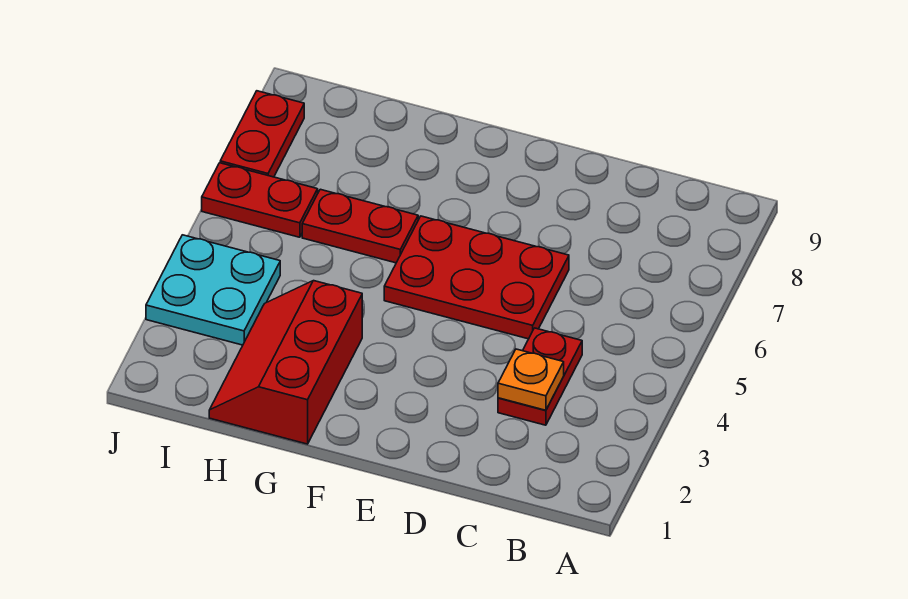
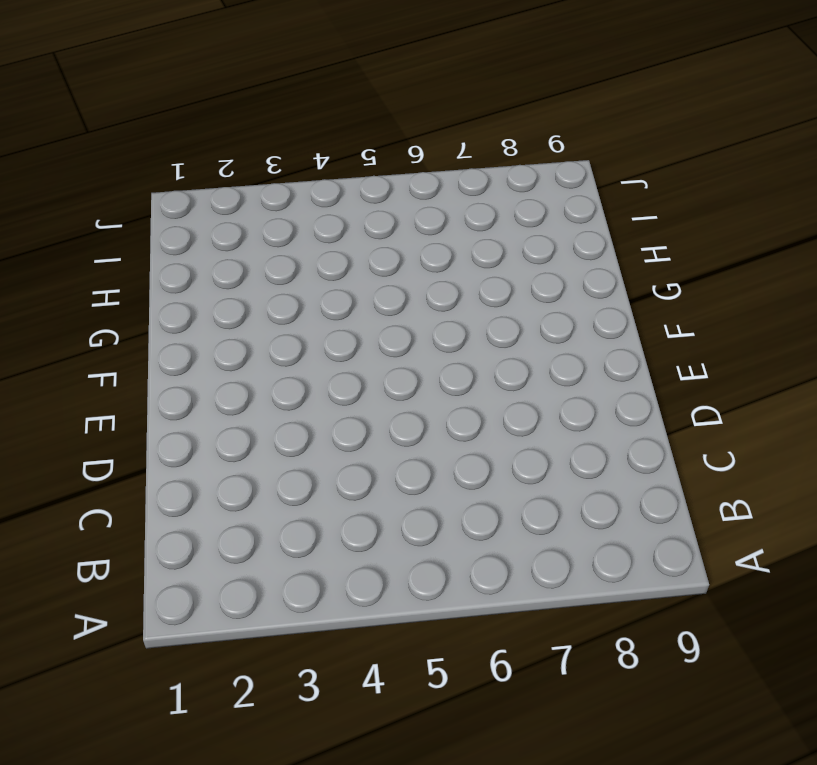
none -> red plate C3:C4 level 1
none -> red plate D5:F6 level 1

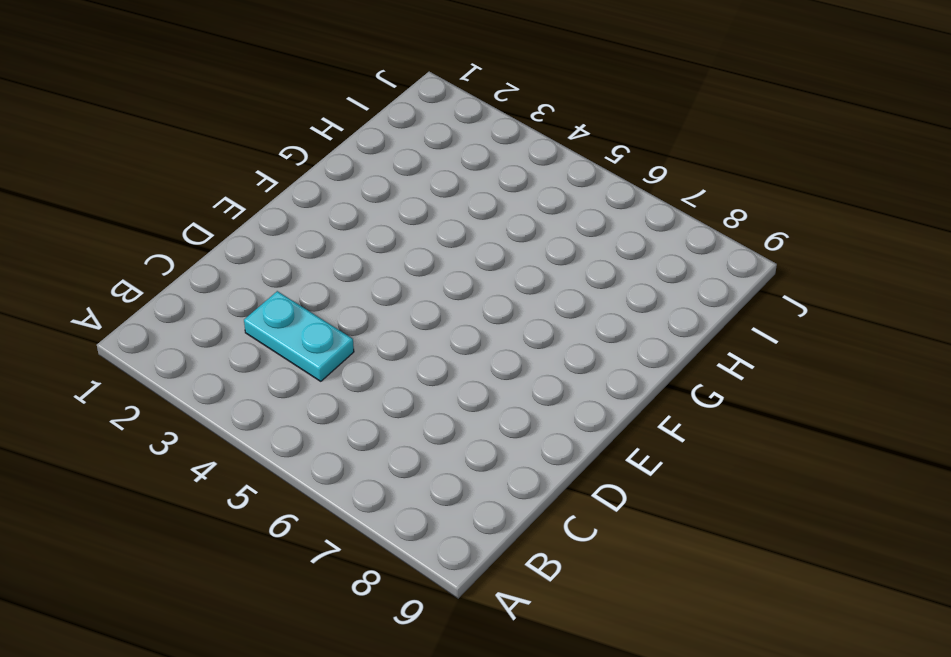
cyan plate C3:C4 level 1 -> red plate C3:C4 level 1
none -> red plate D5:F6 level 1
none -> red slope G1:H3 level 1 top G

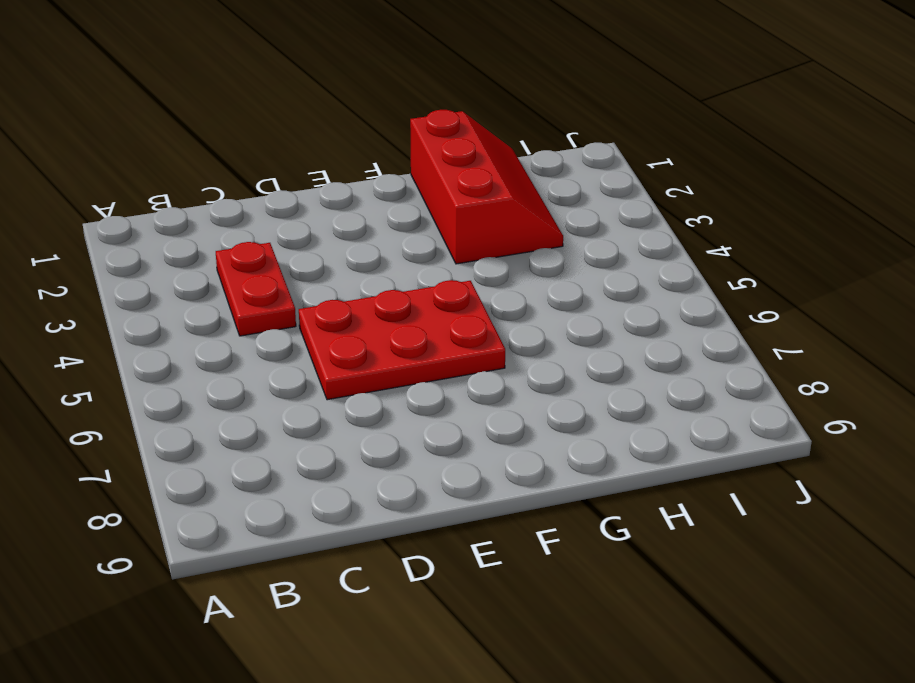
none -> red plate G6:H6 level 1
none -> cyan plate I3:J4 level 1

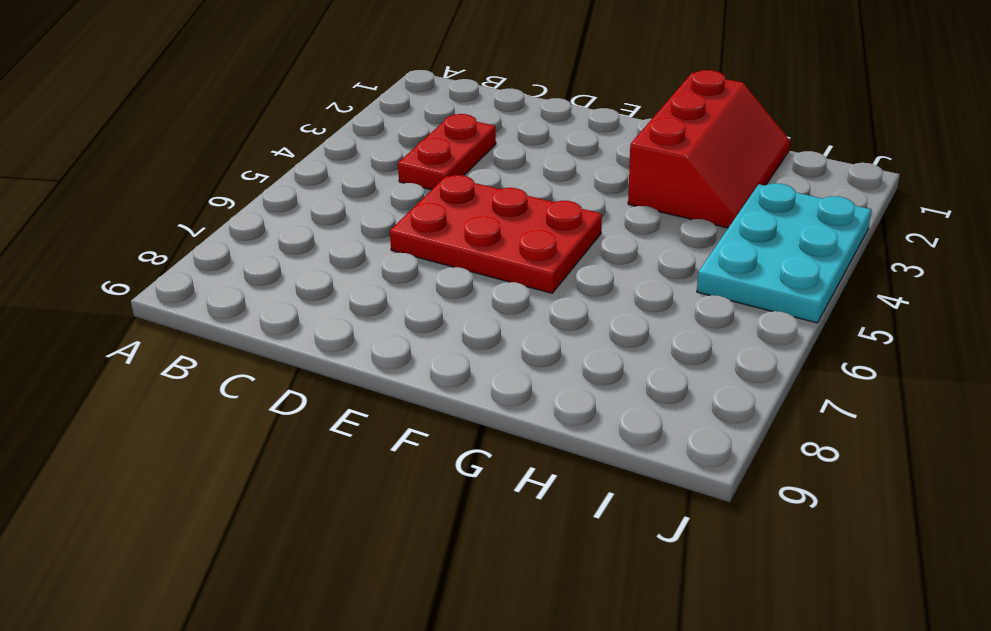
cyan plate I3:J5 level 1 -> cyan plate I3:J4 level 1
none -> red plate G6:H6 level 1
none -> red plate I6:J6 level 1

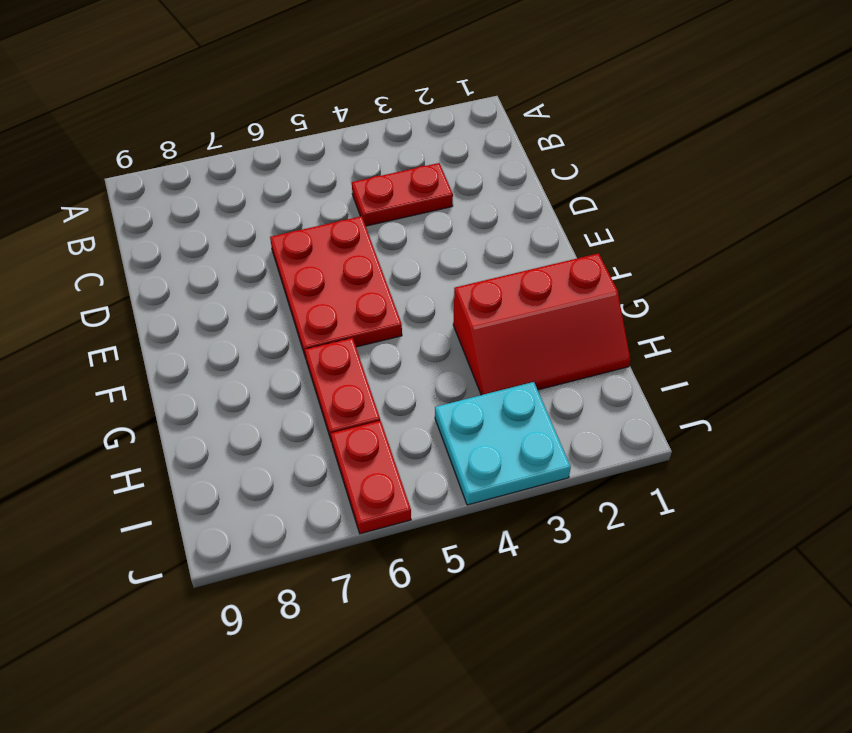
none -> red plate J7:J8 level 1
none -> orange plate C3 level 2

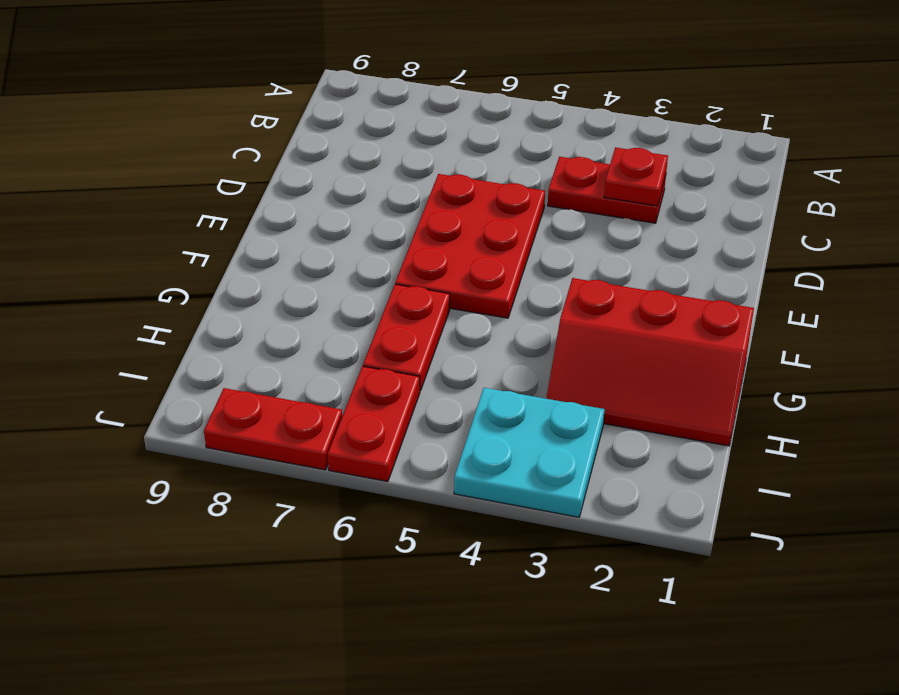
red plate C3 level 2 -> orange plate C3 level 2

